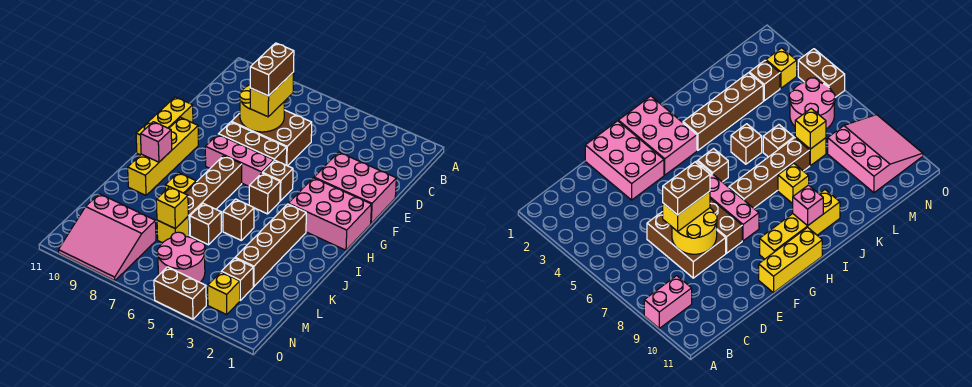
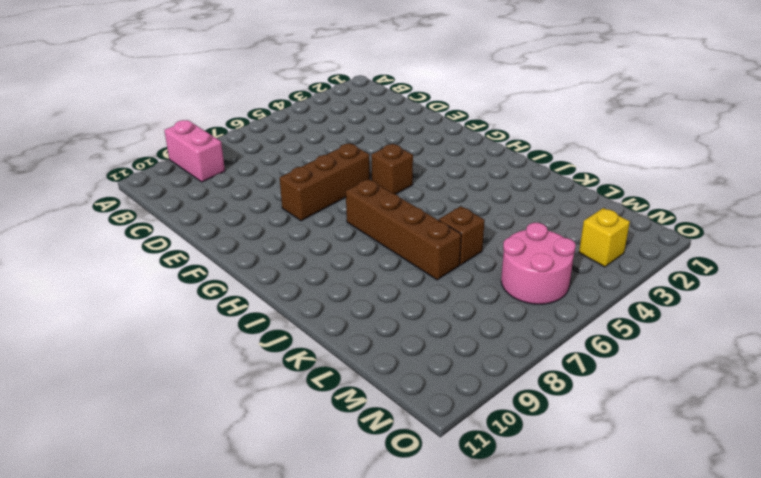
none -> brown brick D6:E8 level 1
none -> pink brick E1:F3 level 1
none -> yellow brick F11:H11 level 1

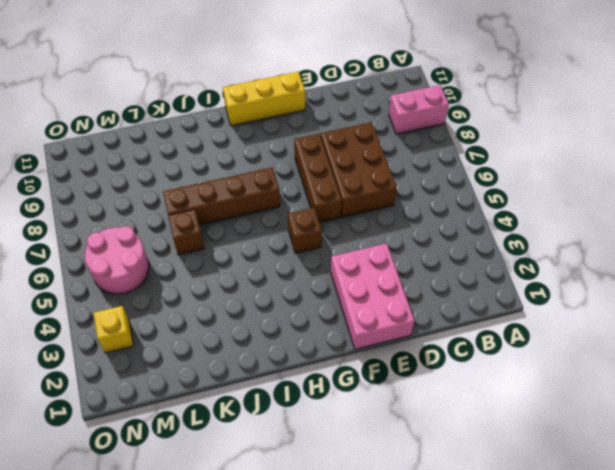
none -> pink brick G1:H3 level 1
none -> pink brick G6:G8 level 1
none -> yellow brick G10:J10 level 1

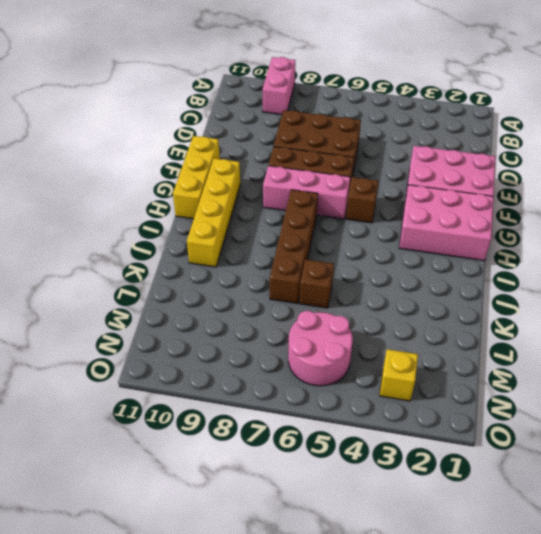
none -> brown brick H5 level 1
none -> brown brick I3:L3 level 1
none -> brown brick J5 level 1

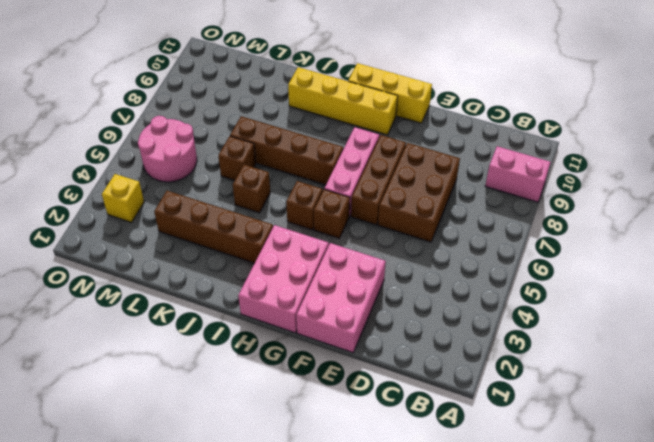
none -> yellow brick J8 level 1
none -> yellow brick L7 level 1
none -> brown brick M3 level 1

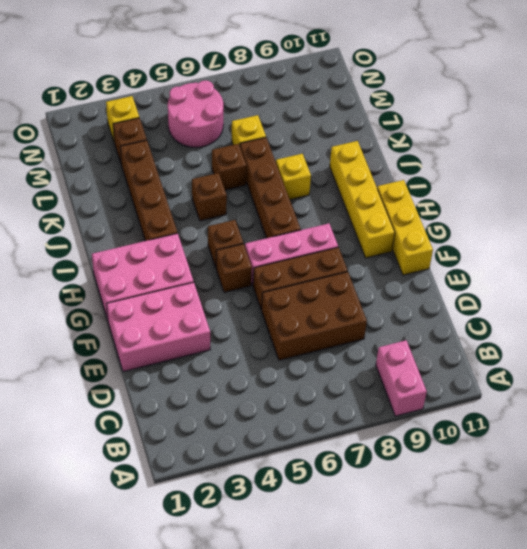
none -> pink slope M8:O10 level 1 top M
none -> brown brick O4:O5 level 1
none -> yellow round brick D7:E8 level 2

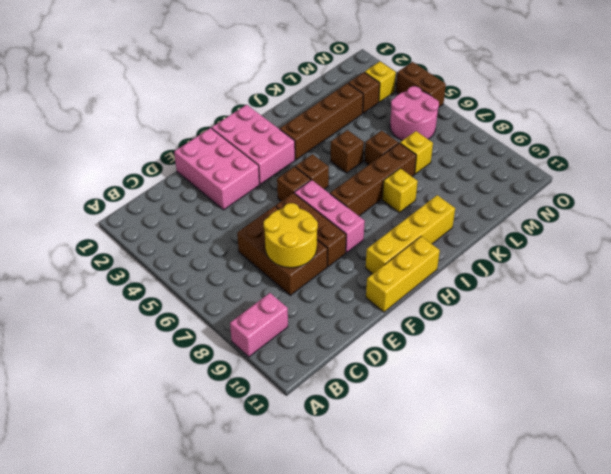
none -> pink slope M8:O10 level 1 top M
none -> pink brick I10 level 2
none -> yellow brick L7 level 2

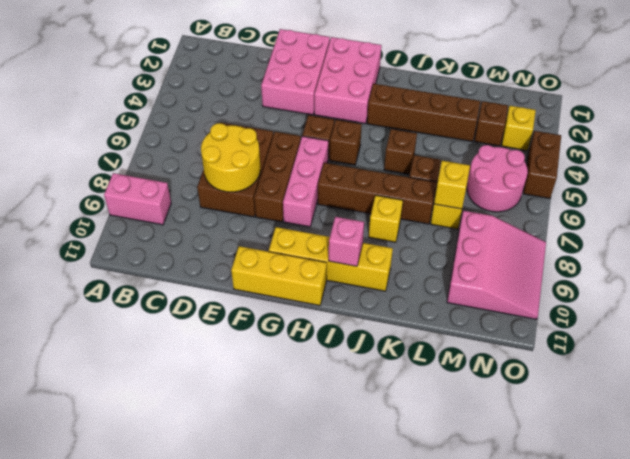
none -> yellow brick D7:E7 level 3
none -> brown brick D7:E7 level 4

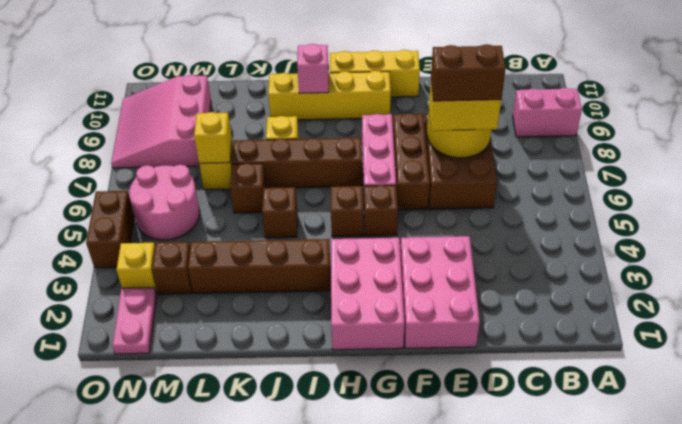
pink plate N1:N2 level 1 -> none

